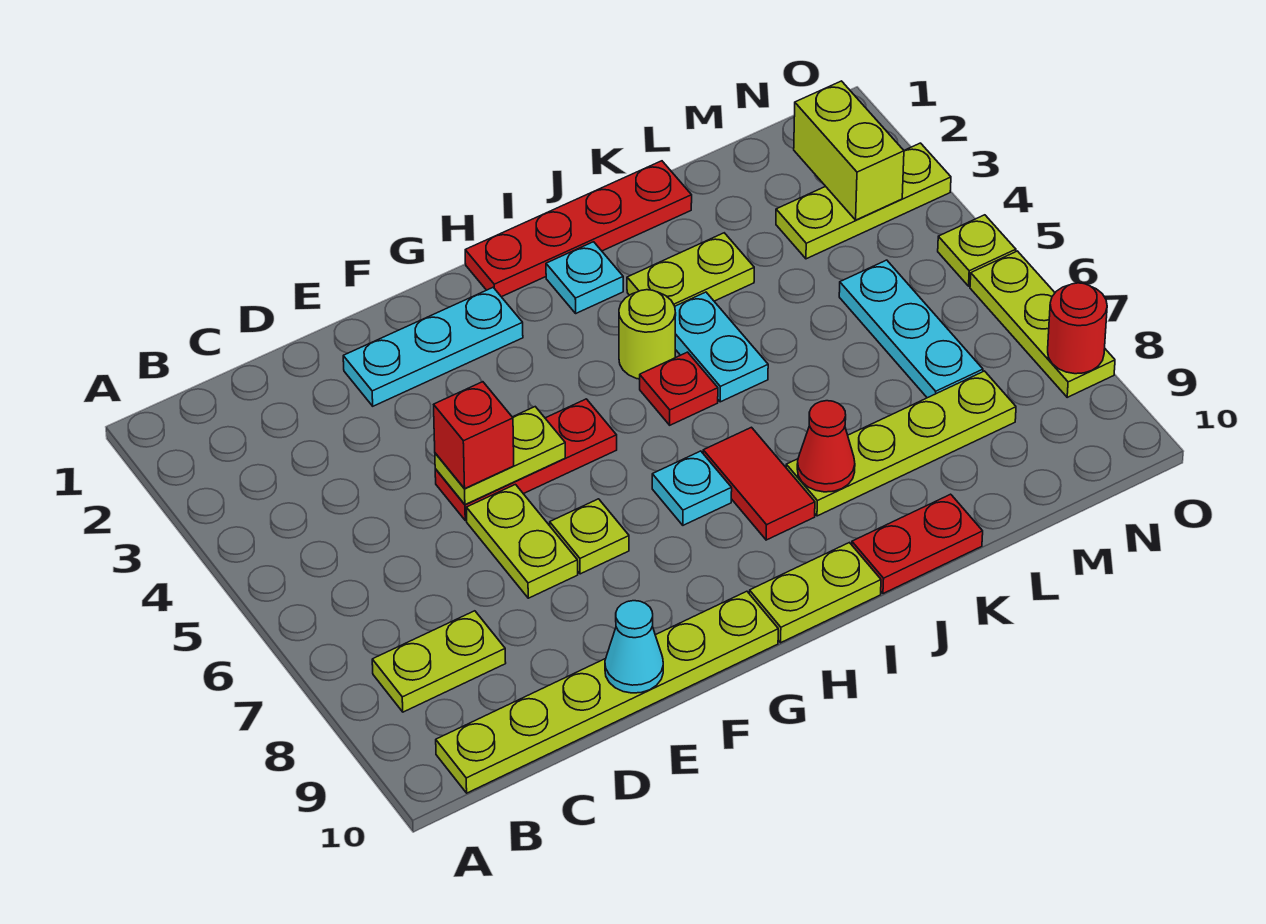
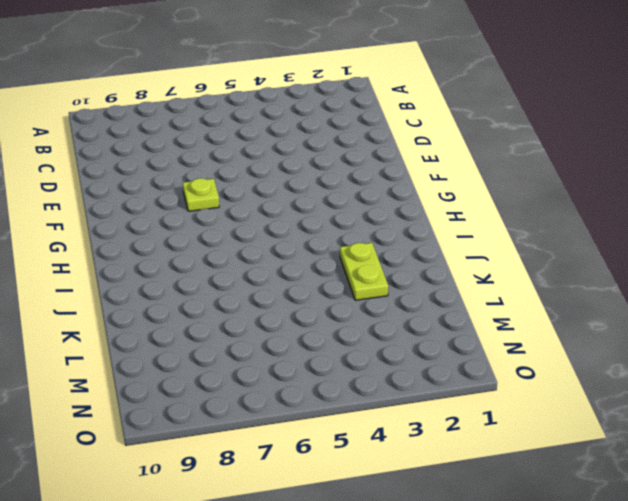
none -> lime plate B8:C8 level 1
none -> lime plate B10:G10 level 1
none -> cyan plate E2:G2 level 1

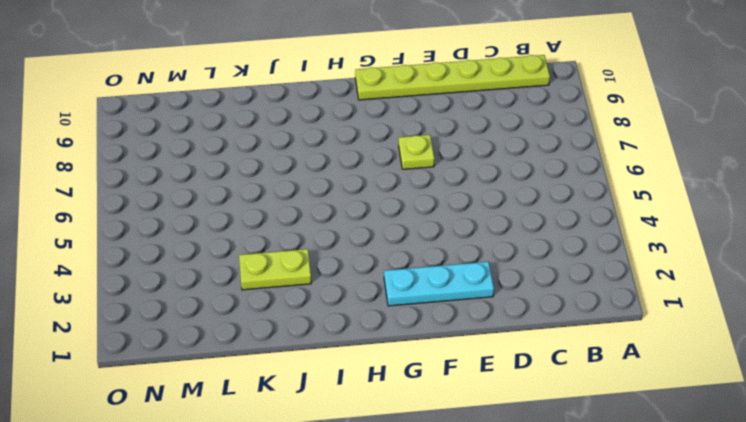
none -> lime plate B8:C8 level 1
none -> red plate E5:G5 level 1
none -> lime plate E6:E7 level 1

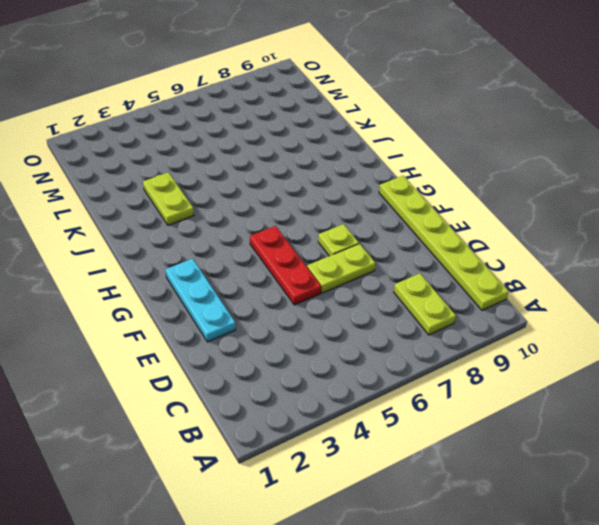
none -> red plate H1:K1 level 1
none -> cyan plate H7 level 1
none -> lime plate H10:I10 level 1

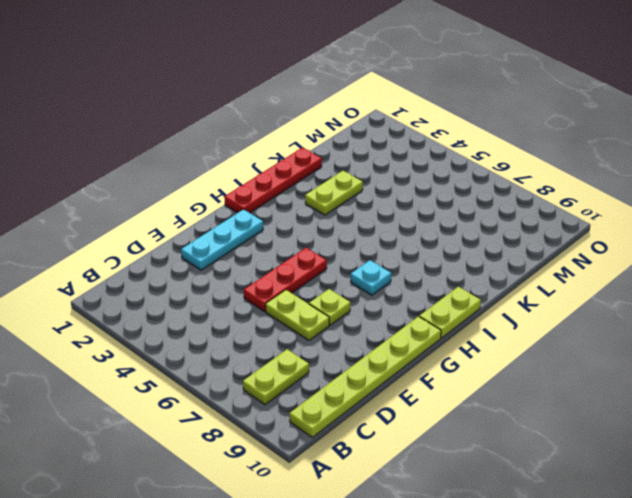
none -> cyan plate I2 level 1
none -> lime round brick I4 level 1
none -> red plate I5 level 1

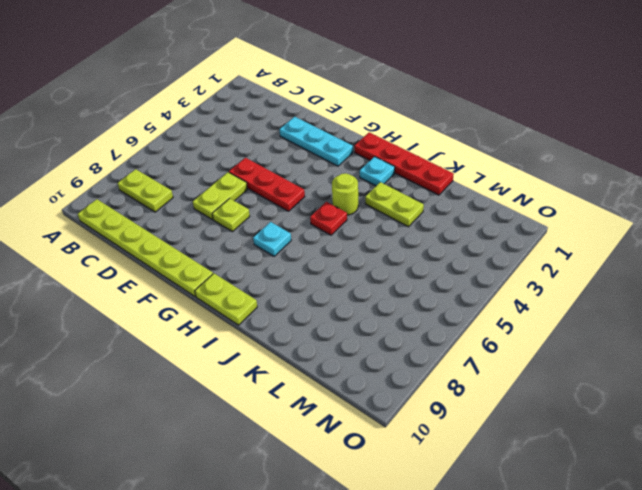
none -> red tile I7:I8 level 1
none -> cyan plate J4:J5 level 1
none -> lime plate J8:M8 level 1

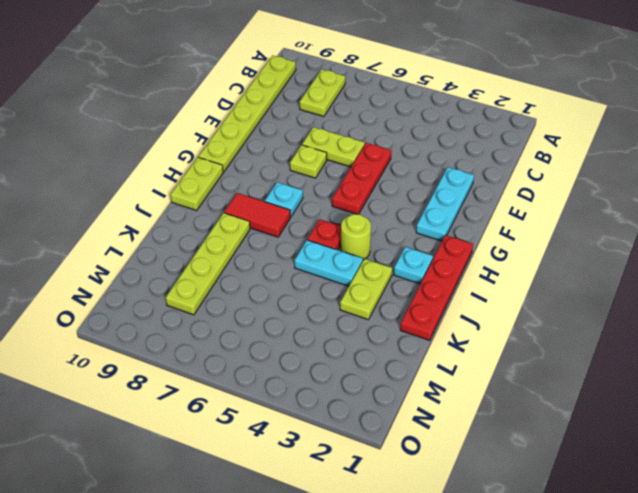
none -> red plate J10:K10 level 1
none -> lime plate M3:O3 level 1
none -> cyan plate M5:M7 level 1

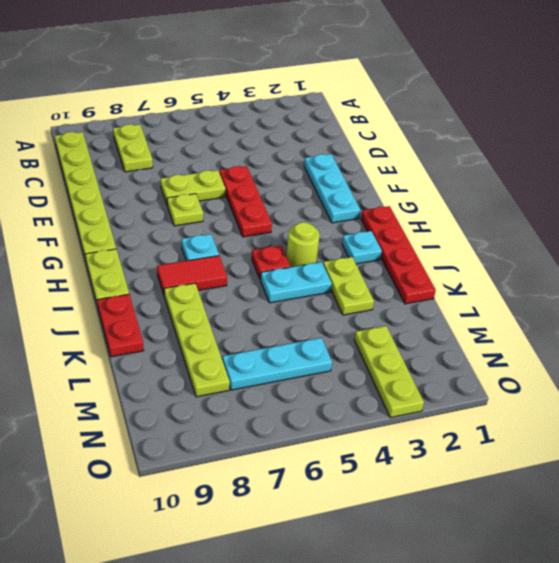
none -> lime plate O5 level 1
none -> lime plate O6:O8 level 1
none -> lime plate E5:F5 level 2

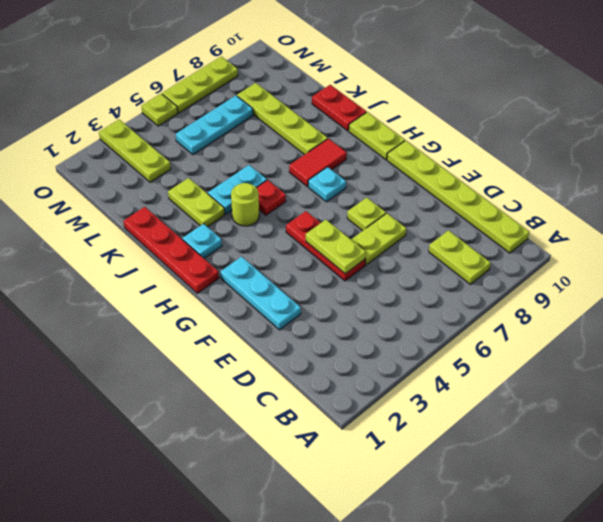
none -> cyan cone E10 level 2
none -> red cone J8 level 2
none -> lime brick N2:N3 level 2

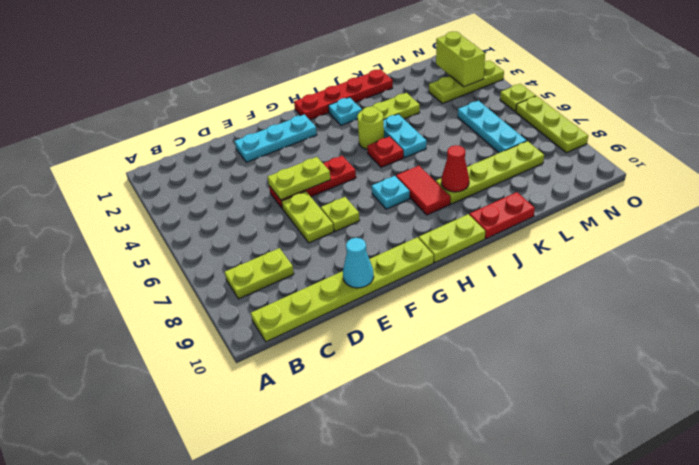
none -> red round brick O8 level 2
none -> red brick E5 level 3

